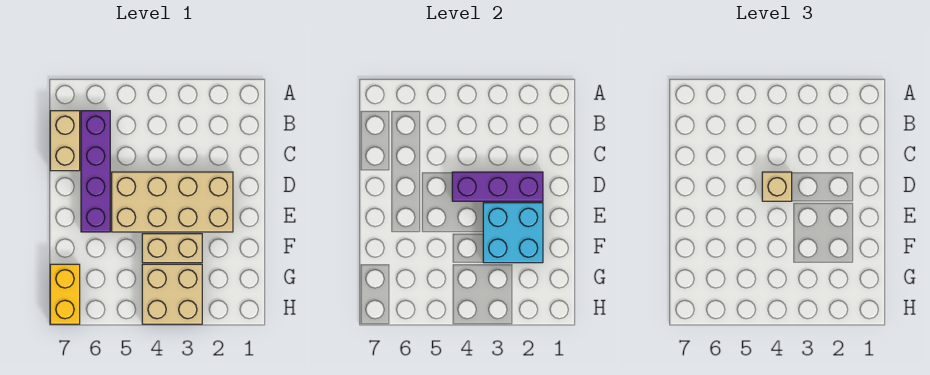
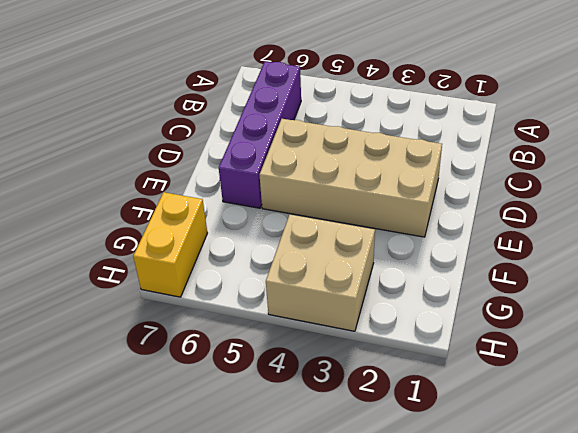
none -> tan brick B7:C7 level 1
none -> tan brick F3:F4 level 1

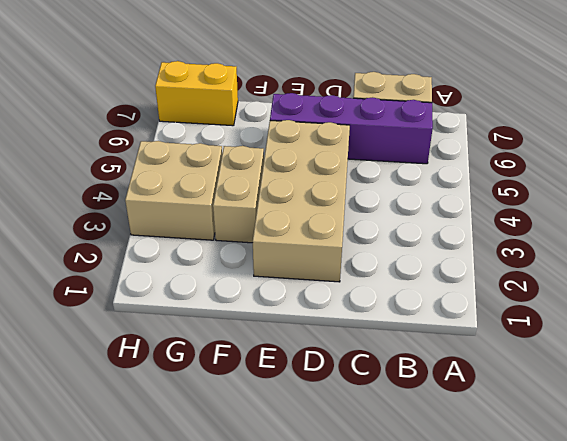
none -> purple brick D2:D4 level 2
none -> cyan brick E2:F3 level 2

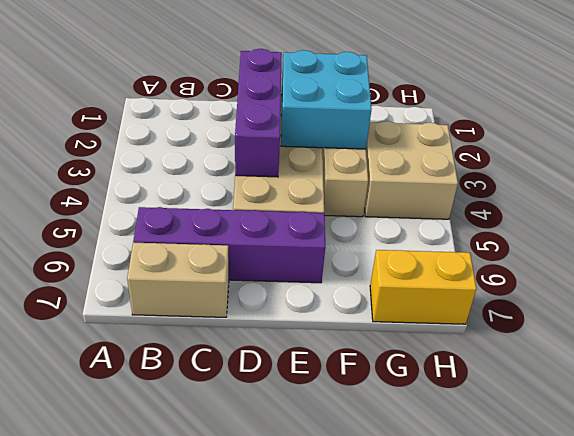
none -> tan brick D4 level 3

